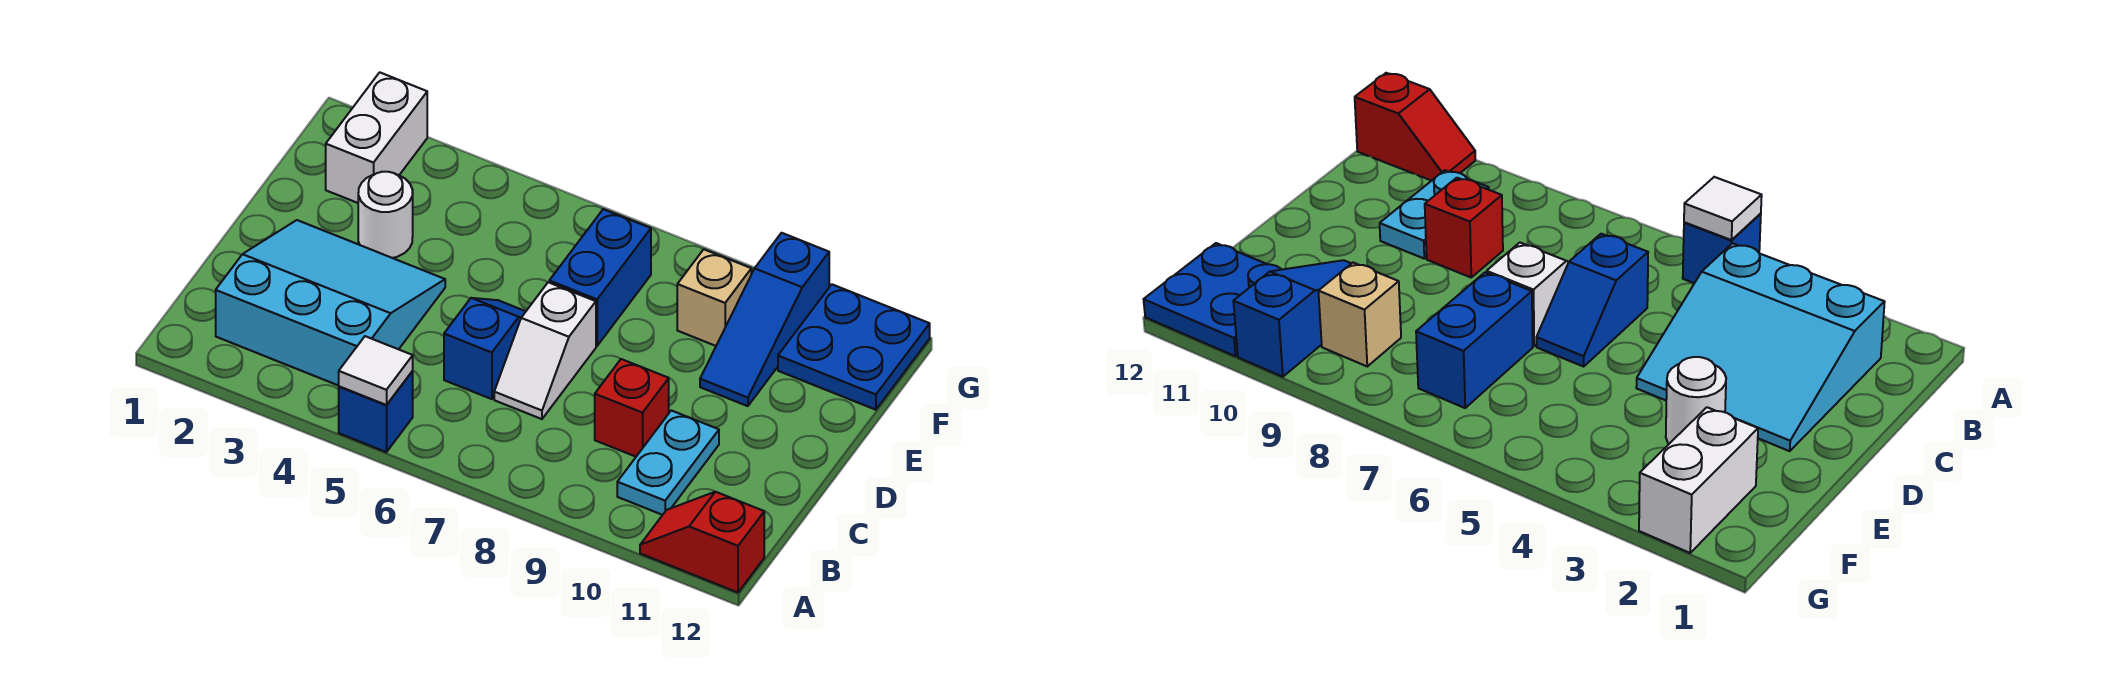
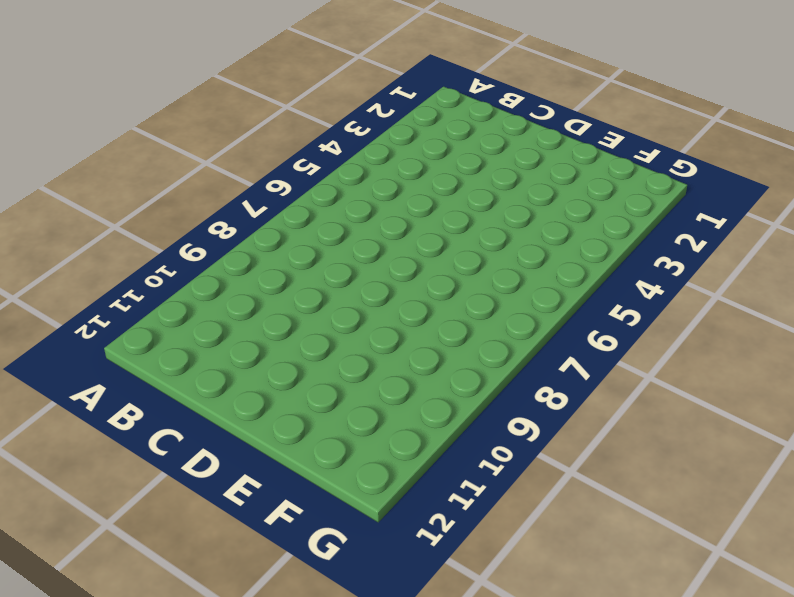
none -> blue brick A5 level 1
none -> red slope A11:A12 level 1 top 12
none -> cyan slope B2:D4 level 1 top B

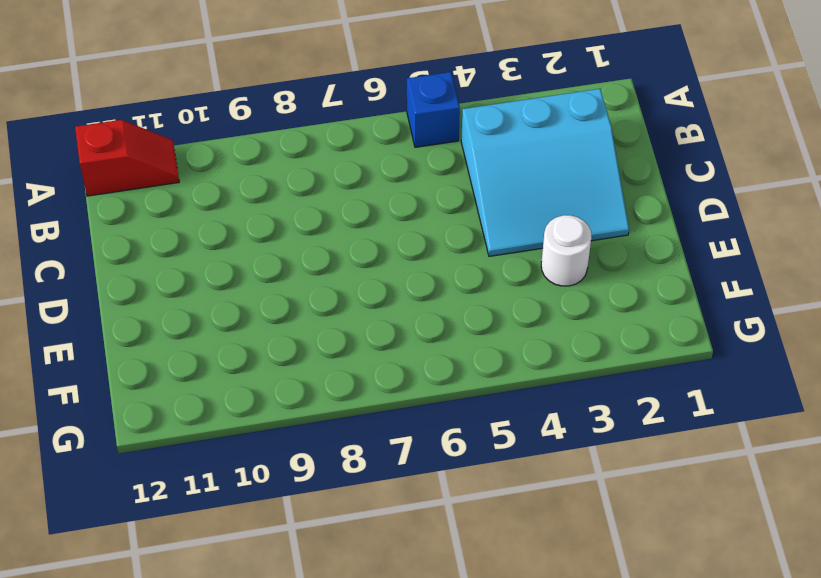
none -> cyan plate B10:C10 level 1
none -> blue slope C6:D6 level 1 top C
none -> white slope C7:D7 level 1 top D

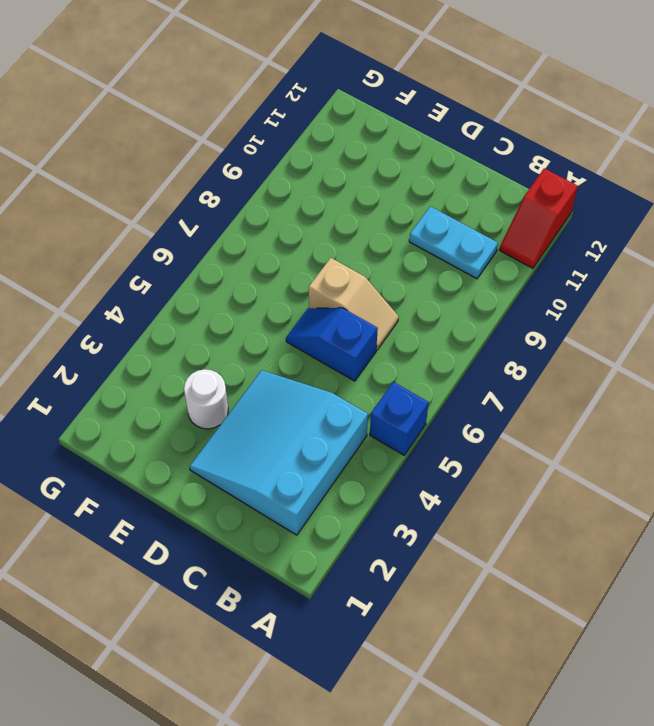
tan slope C7:D7 level 1 top D -> white slope C7:D7 level 1 top D
none -> red brick C9 level 1
none -> blue brick E7:F7 level 1
none -> blue slope E10:G10 level 1 top G

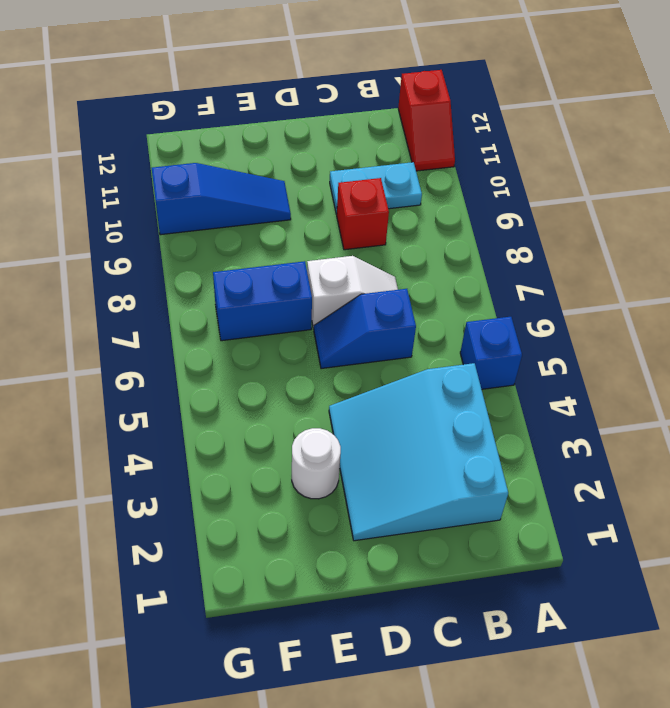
none -> white brick F2:G2 level 1
none -> tan brick F9 level 1
none -> blue plate F11:G12 level 1

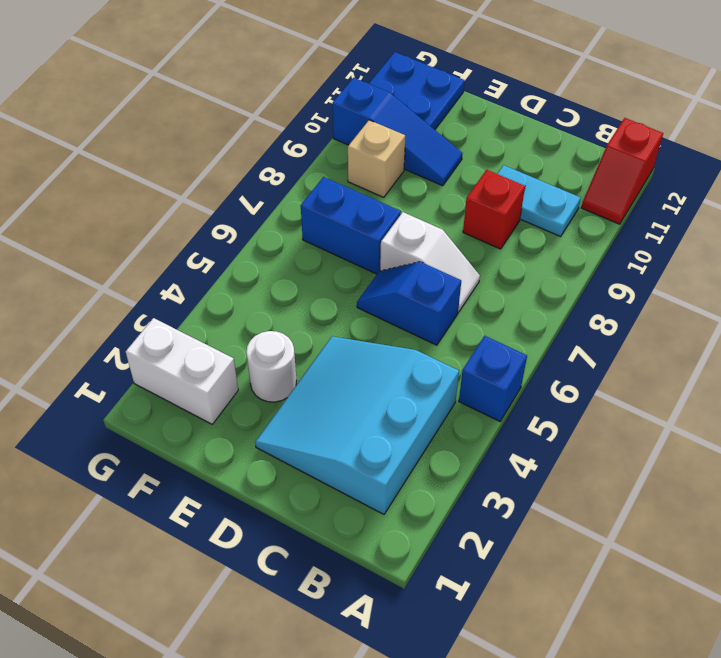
none -> white tile A5 level 2

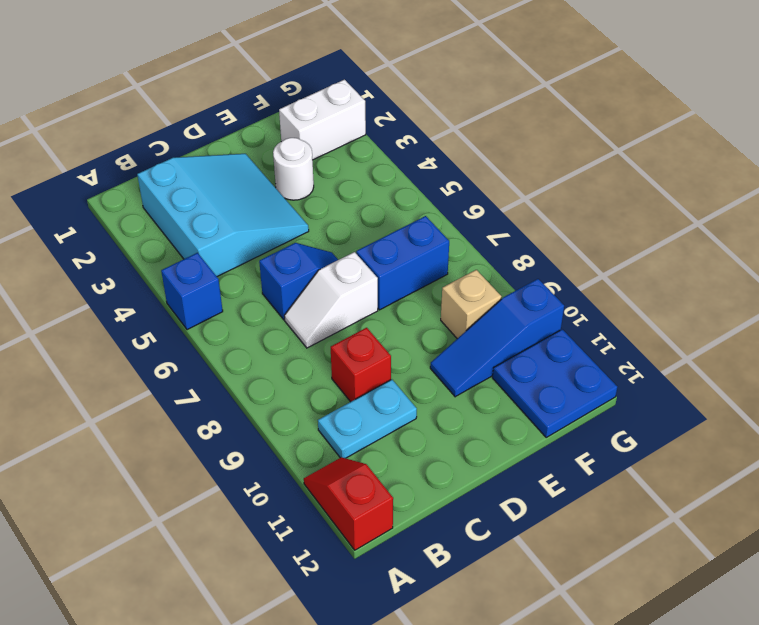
none -> white tile A5 level 2

